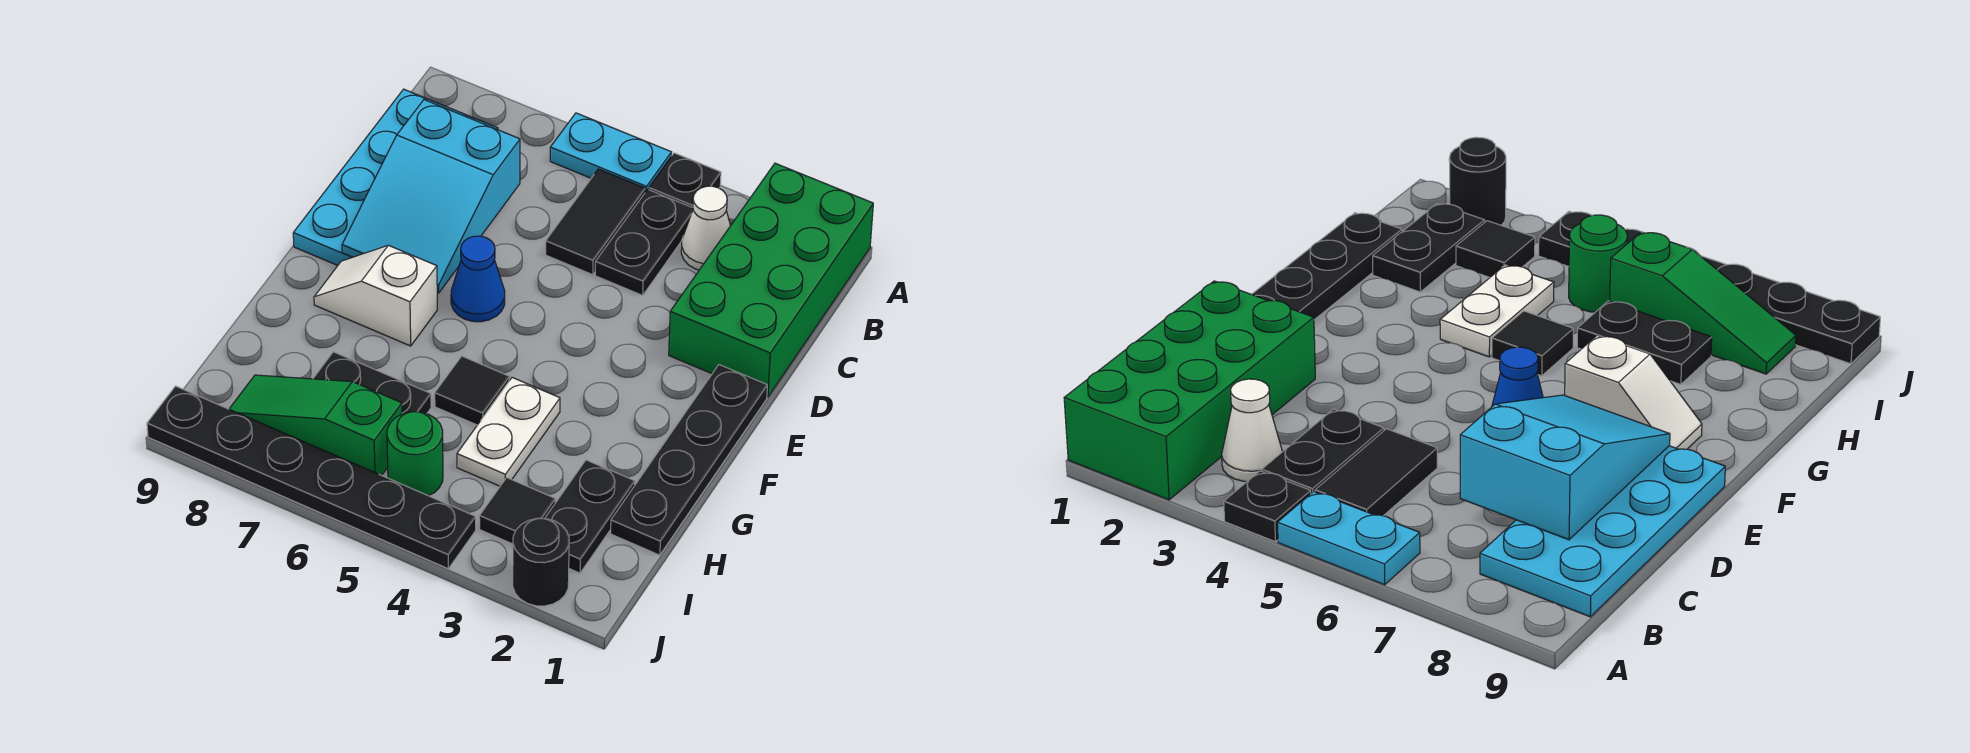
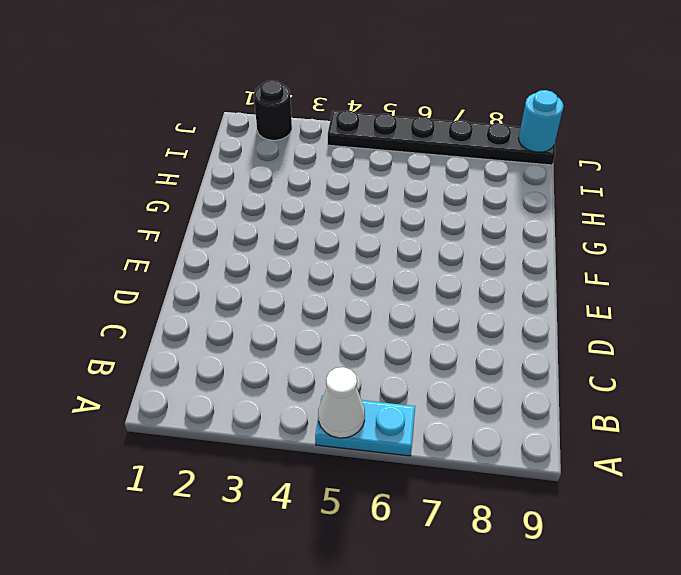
white cone A5 level 2 -> white cone B3 level 1
cyan round brick J9 level 2 -> none
none -> green brick A1:D2 level 1
none -> black plate A4 level 1
none -> black plate B4:C4 level 1

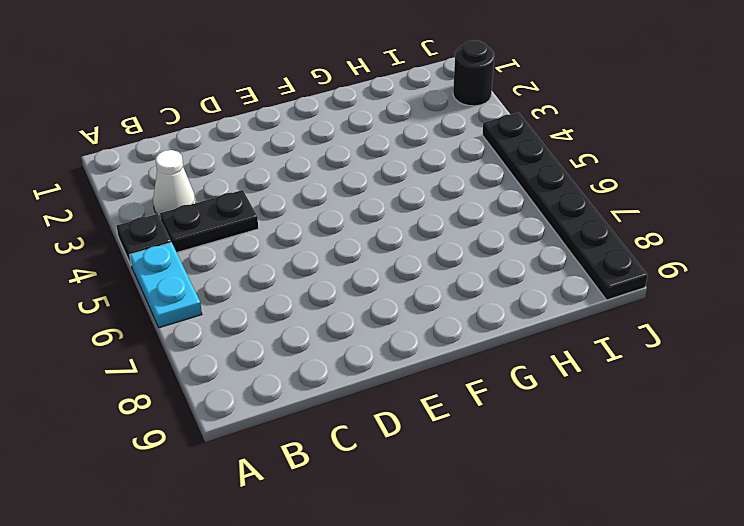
none -> green brick A1:D2 level 1
none -> black tile B5:C5 level 1
none -> cyan plate B8:E9 level 1

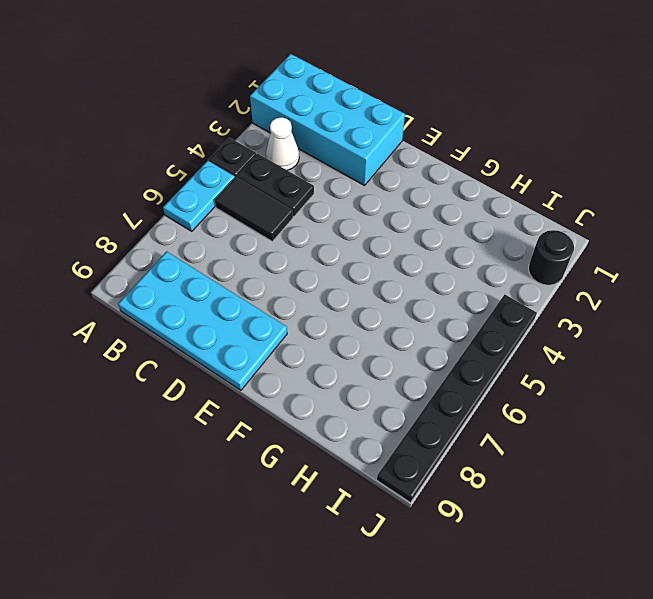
cyan brick A1:D2 level 1 -> green brick A1:D2 level 1
none -> black plate E1:H1 level 1
none -> blue cone E6 level 1
none -> white slope F7:F8 level 1 top 7

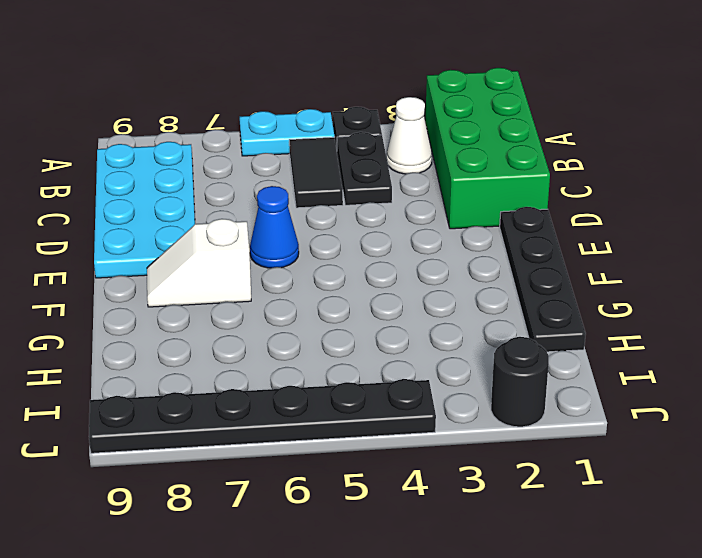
none -> white plate G4:H4 level 1
none -> black tile G5 level 1
none -> black plate H2:I2 level 1

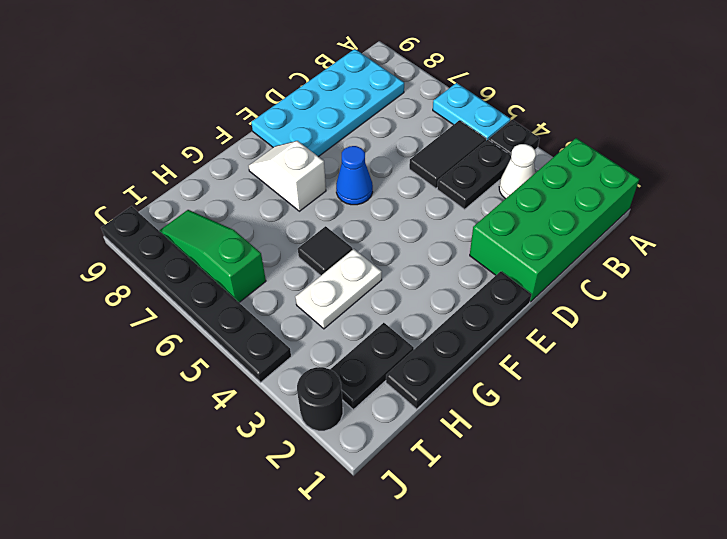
none -> black plate H6:H7 level 1
none -> black tile I3 level 1
none -> green round brick I5 level 1

